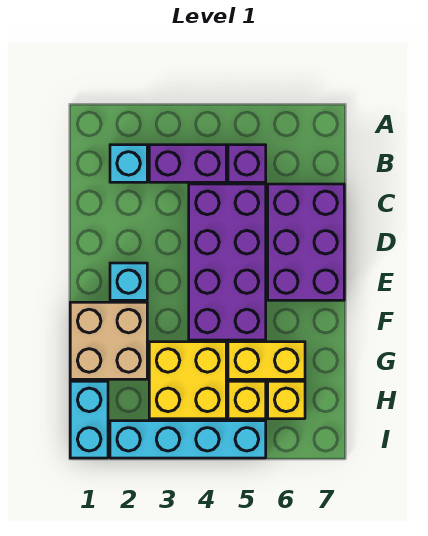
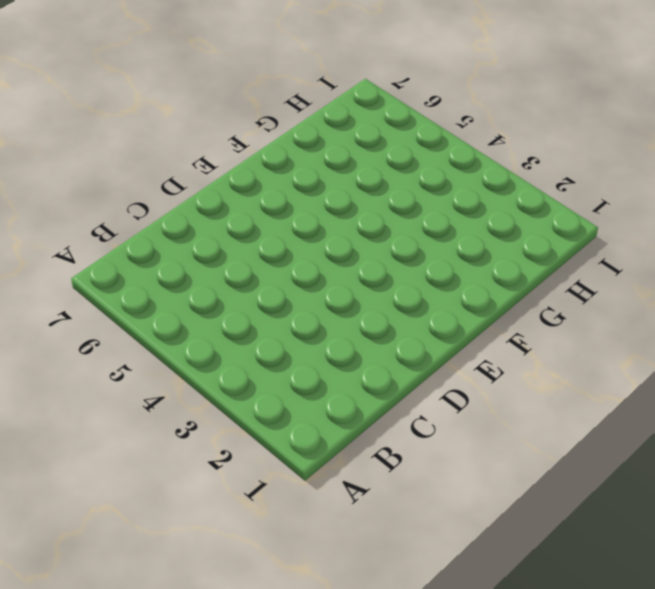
none -> cyan brick B2 level 1
none -> purple brick B3:B4 level 1
none -> purple brick B5 level 1

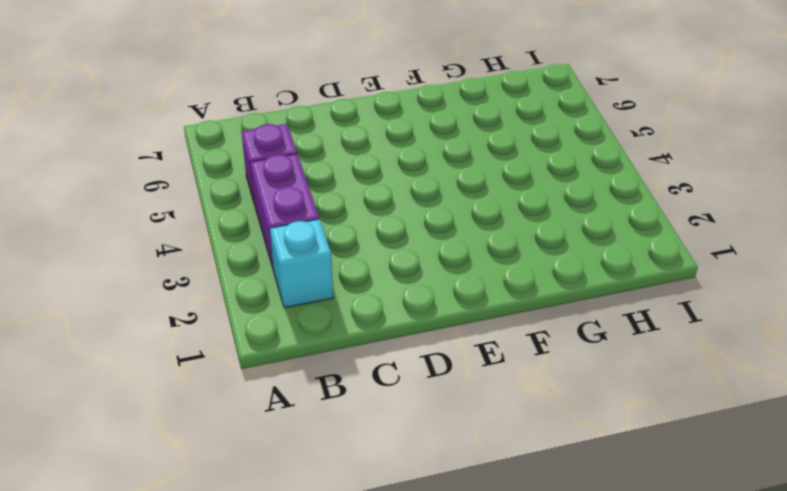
none -> purple brick C4:F5 level 1
none -> purple brick C6:E7 level 1
none -> cyan brick E2 level 1

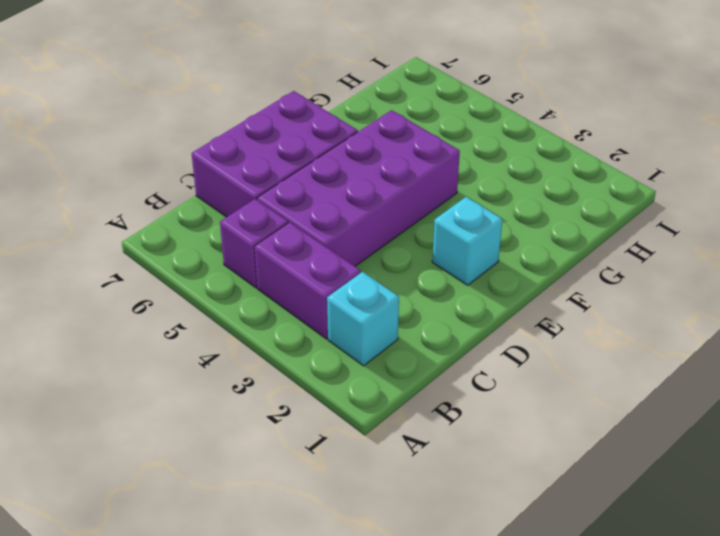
none -> tan brick F1:G2 level 1
none -> yellow brick G3:H4 level 1
none -> yellow brick G5:G6 level 1

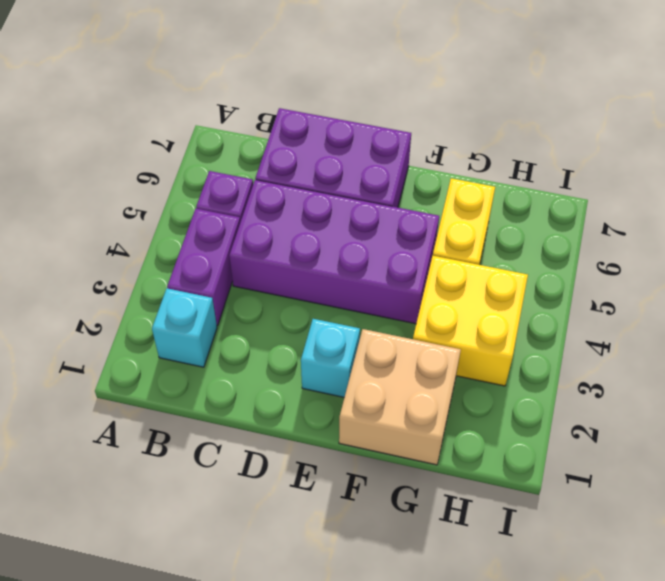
none -> cyan brick H1:I1 level 1
none -> yellow brick H5 level 1
none -> yellow brick H6 level 1

